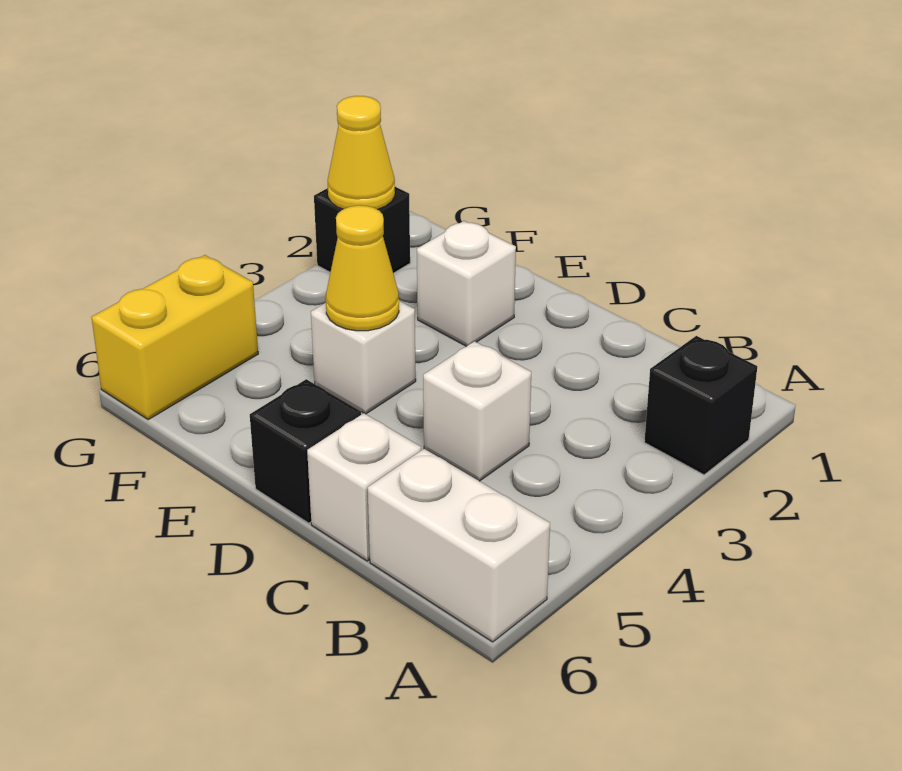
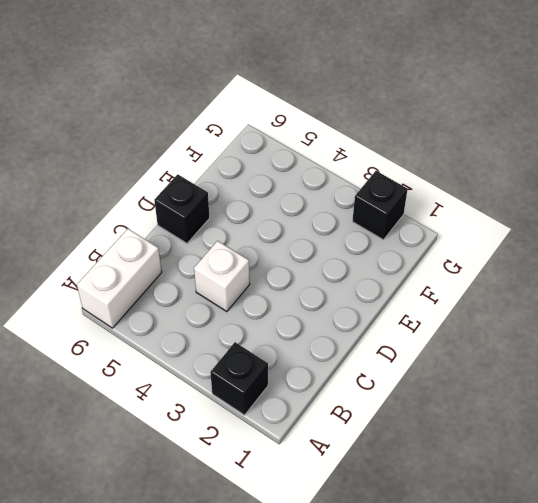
none -> white brick C6 level 1
none -> white brick E2 level 1

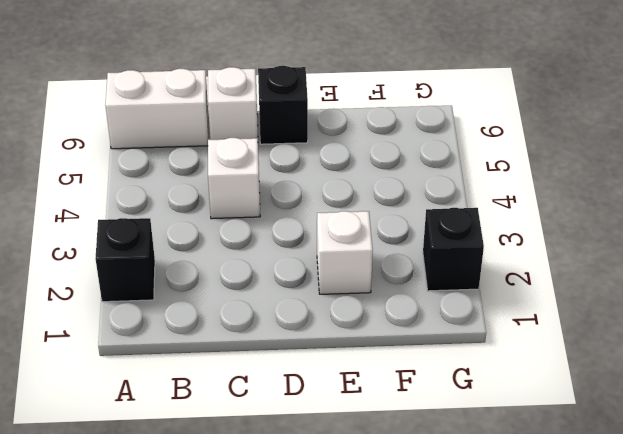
none -> white brick E4 level 1
none -> yellow brick G5:G6 level 1

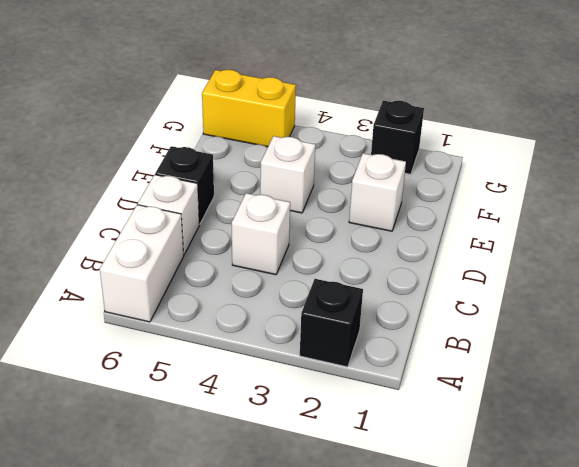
none -> yellow cone E4 level 2
none -> yellow cone G2 level 2

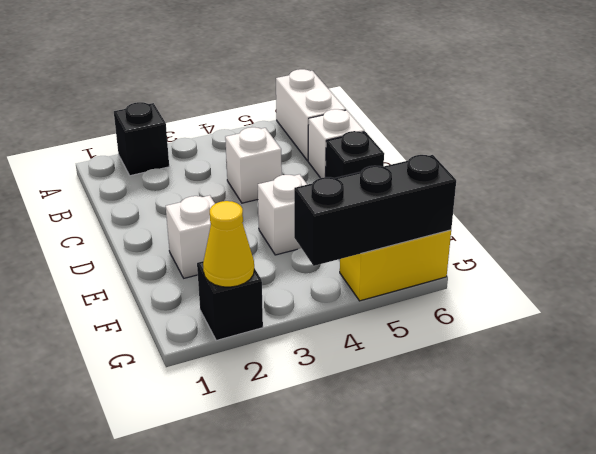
black brick G4:G6 level 2 -> none
none -> yellow cone E4 level 2

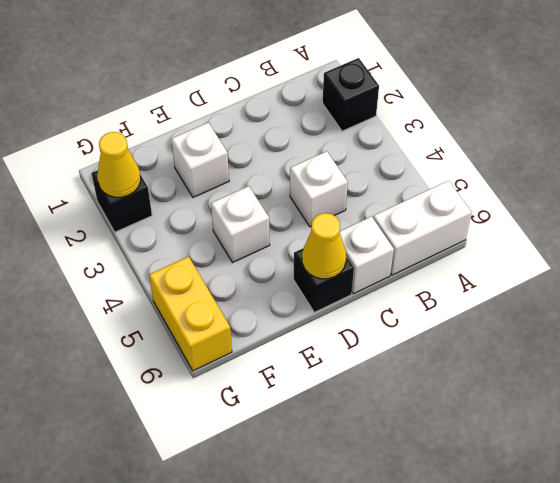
yellow cone D6 level 2 -> yellow cone E4 level 2

